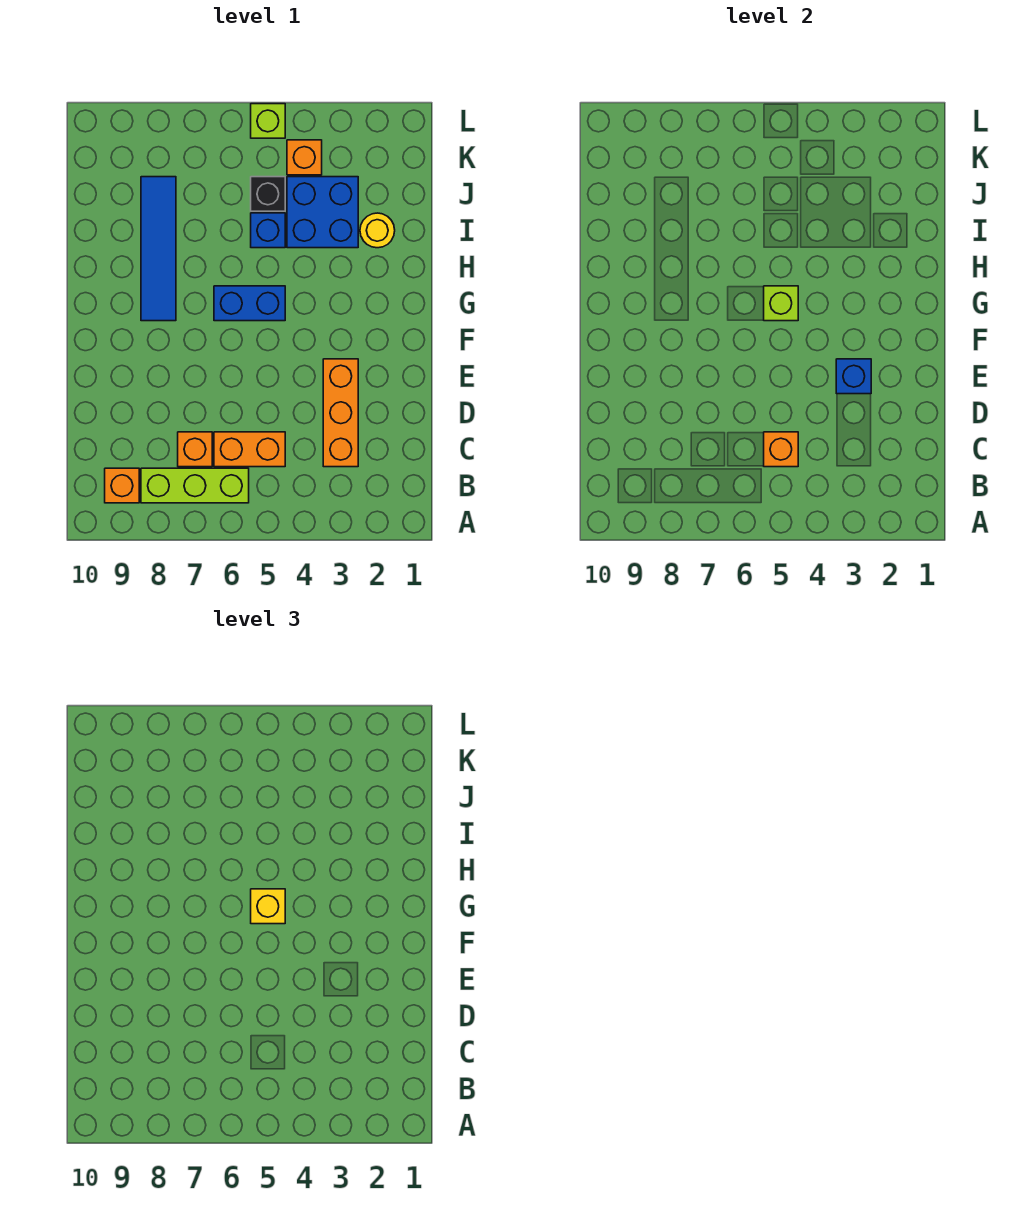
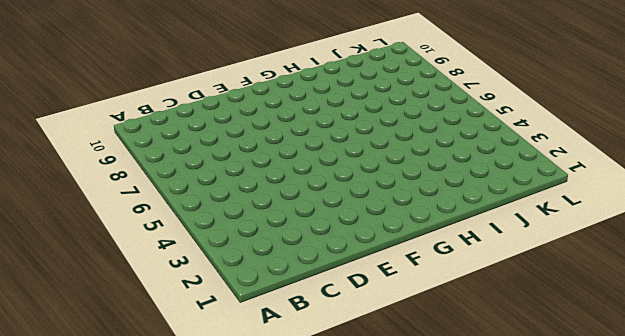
none -> lime brick B6:B8 level 1
none -> orange brick B9 level 1
none -> orange brick C3:E3 level 1

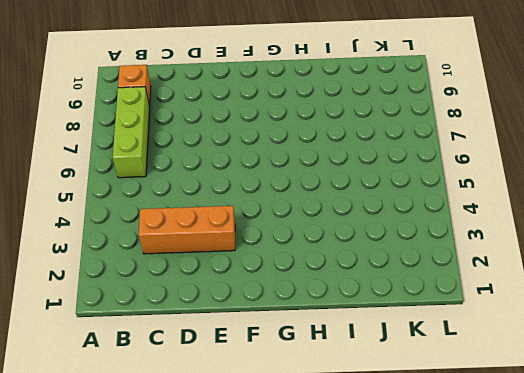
none -> orange brick C5:C6 level 1
none -> orange brick C7 level 1
none -> blue brick G5:G6 level 1

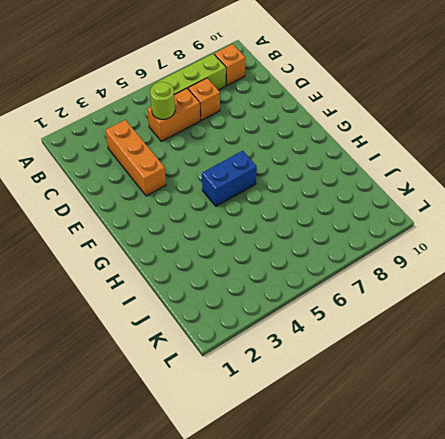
lime round brick C5 level 2 -> orange brick C5 level 2
none -> blue tile G8:J8 level 1
none -> yellow round brick I2 level 1
none -> blue brick I3:J4 level 1

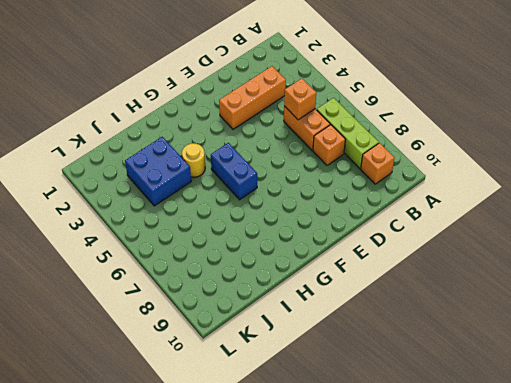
yellow round brick H4 level 1 -> yellow round brick I2 level 1
none -> blue tile G8:J8 level 1
none -> blue brick I5 level 1
none -> black brick J5 level 1

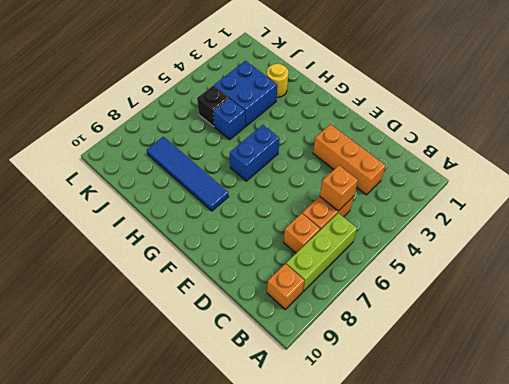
none -> orange brick K4 level 1
none -> lime brick L5 level 1
none -> blue brick E3 level 2

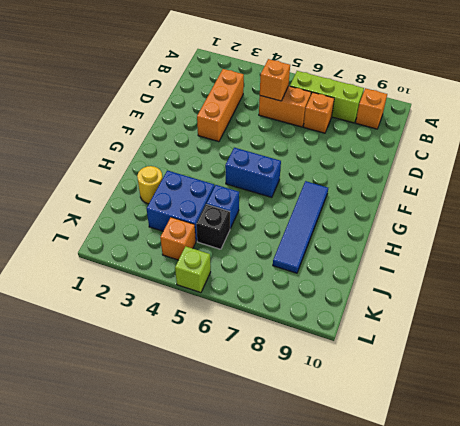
none -> blue brick E3 level 2
none -> lime brick G5 level 2
none -> yellow brick G5 level 3

